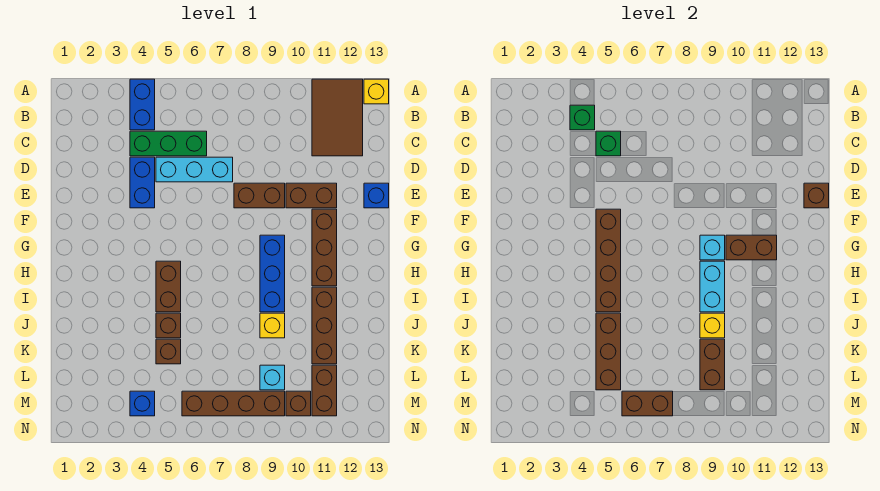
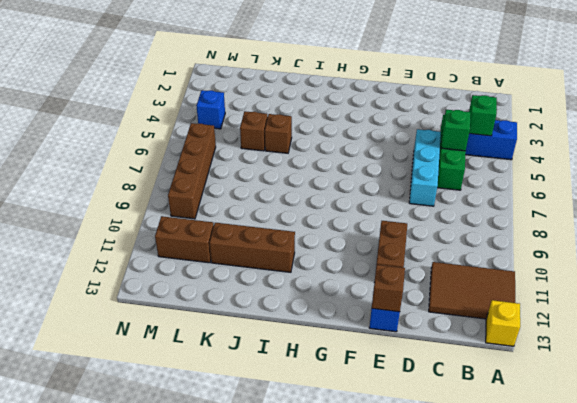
none -> blue brick D4:E4 level 1
none -> brown brick E8:E9 level 1
none -> brown brick F11:H11 level 1
none -> blue brick G9:I9 level 1

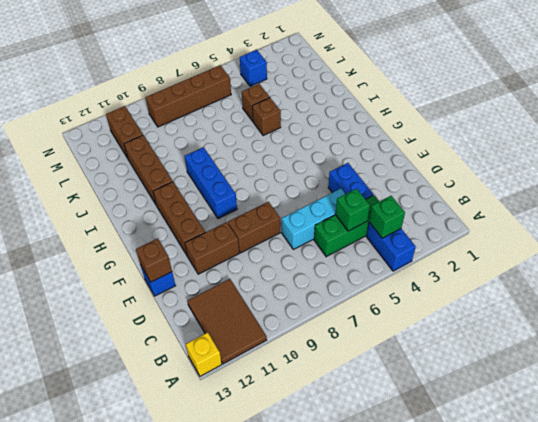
none -> brown brick H5:I5 level 1
none -> yellow brick J9 level 1
none -> cyan brick L9 level 1
none -> brown brick M10 level 1

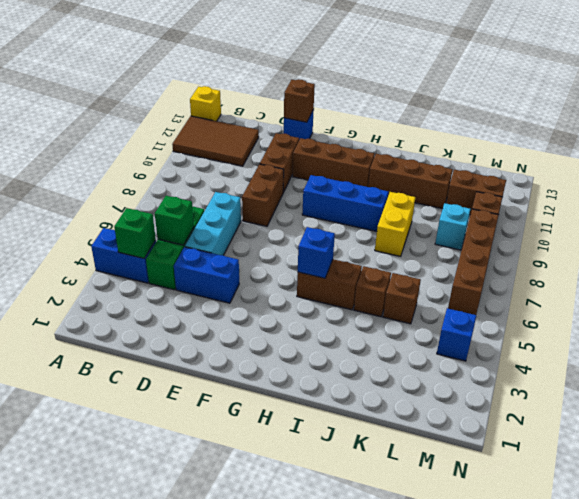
blue brick H5 level 2 -> brown brick F5:I5 level 2
yellow brick J8:J9 level 1 -> yellow brick J9 level 1
none -> cyan brick G9 level 2
none -> brown brick G10:G11 level 2
none -> cyan brick H9:I9 level 2
none -> brown brick J5:L5 level 2

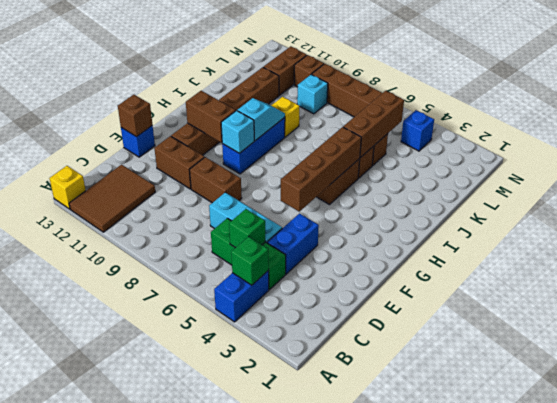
cyan slope H9:I9 level 2 top H -> cyan brick H9:I9 level 2
none -> yellow brick J9 level 2
none -> brown brick K9:L9 level 2
none -> brown brick M6:M7 level 2

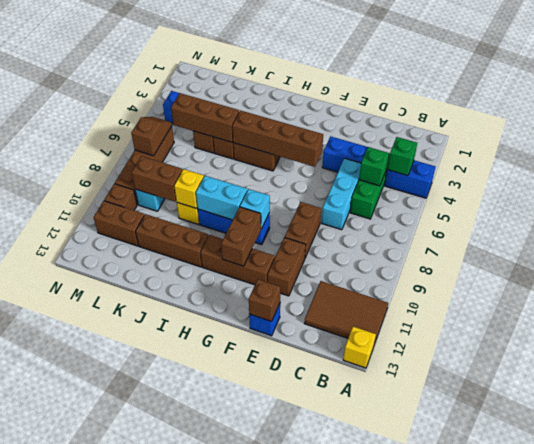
brown slope M6:M7 level 2 top 7 -> brown brick M6:M7 level 2

